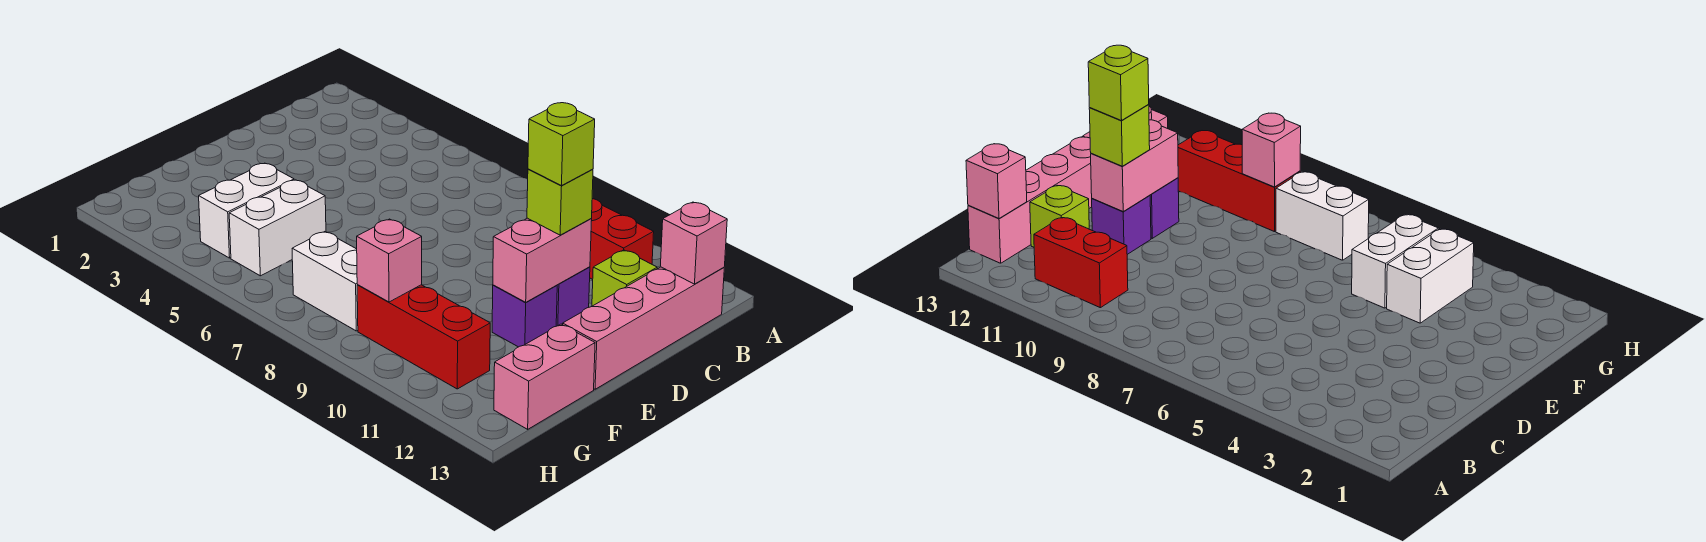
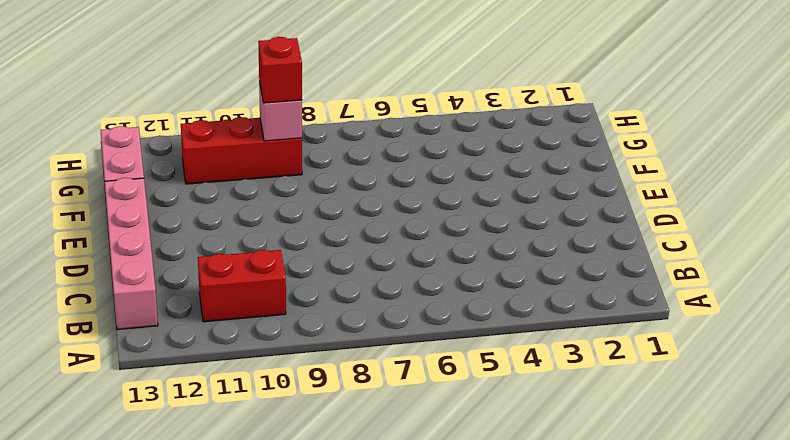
red brick G9 level 3 -> none
none -> lime brick C12 level 1
none -> purple brick D11 level 1
none -> purple brick E11 level 1

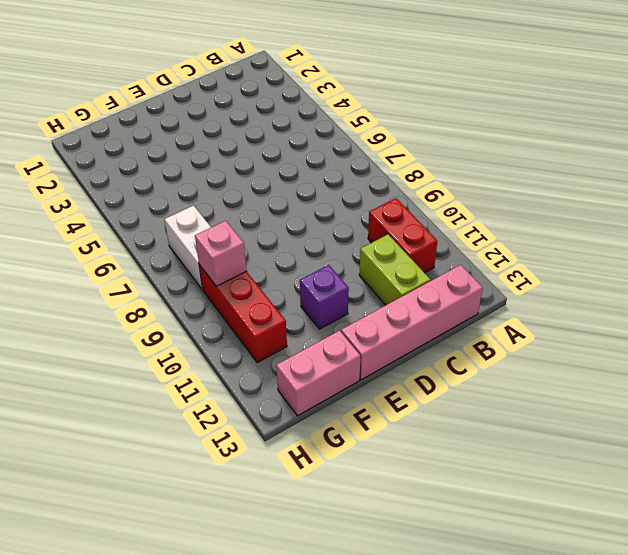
lime brick C11:C12 level 1 -> lime brick C12 level 1
none -> purple brick D11 level 1
none -> white brick F4:G4 level 1
none -> white brick F5:G5 level 1

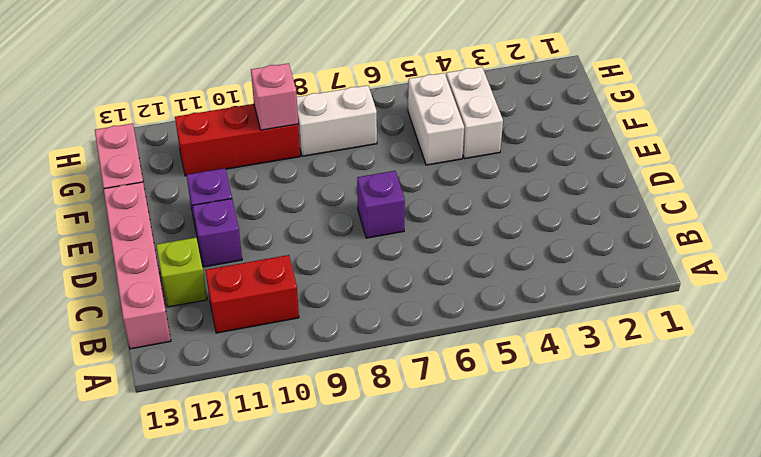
purple brick D7 level 1 -> none
none -> pink brick B13 level 2
none -> pink brick D11:E11 level 2
none -> lime brick D11 level 3

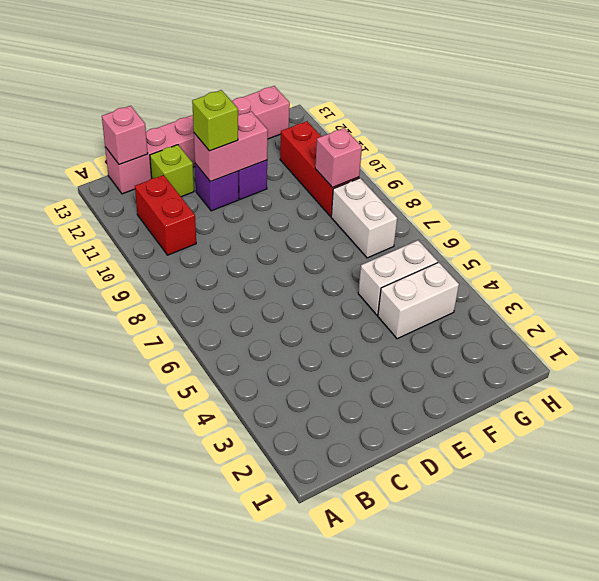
none -> lime brick D11 level 4

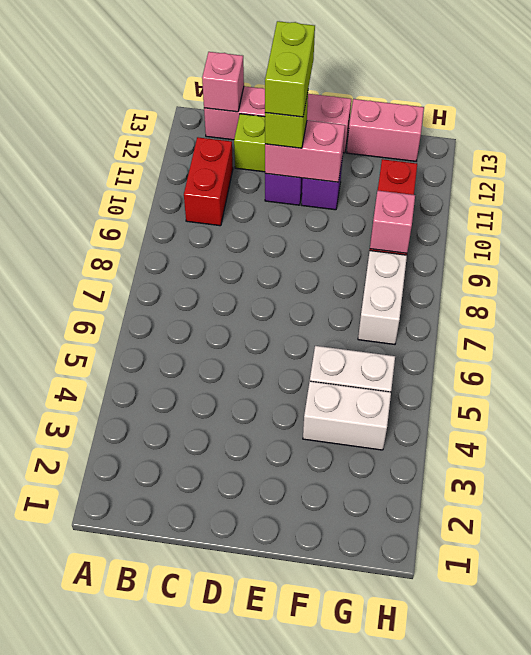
lime brick D11:D12 level 4 -> lime brick D11 level 4

